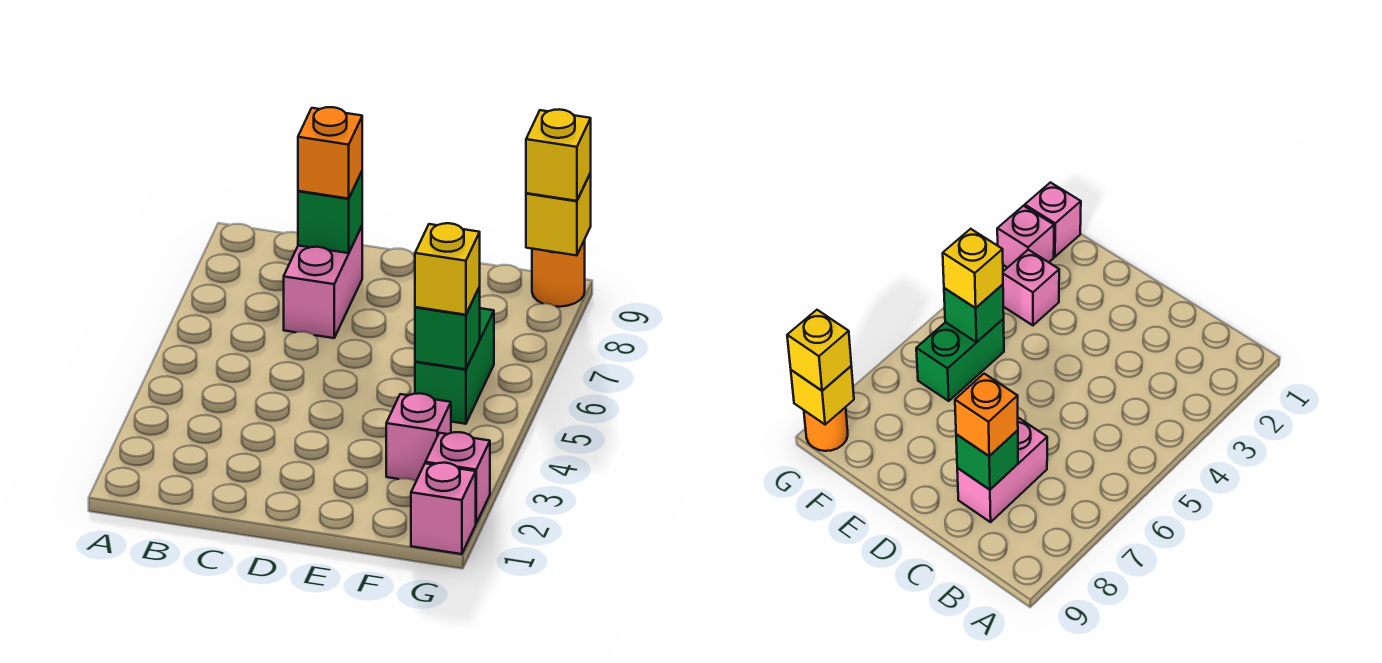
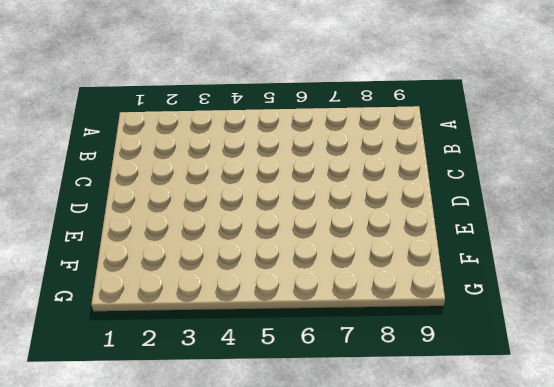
none -> pink brick C7:C8 level 1
none -> pink brick F3 level 1
none -> green brick F5:F6 level 1

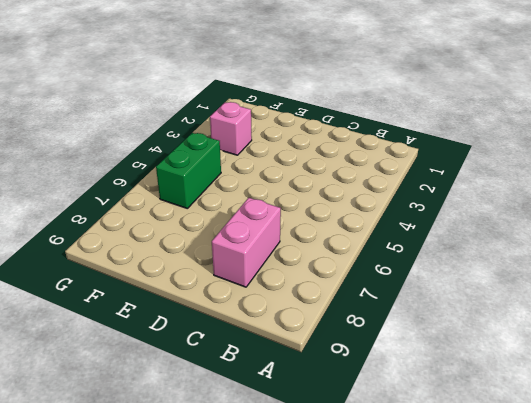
none -> pink brick G1 level 1
none -> pink brick G2 level 1
none -> orange round brick G9 level 1

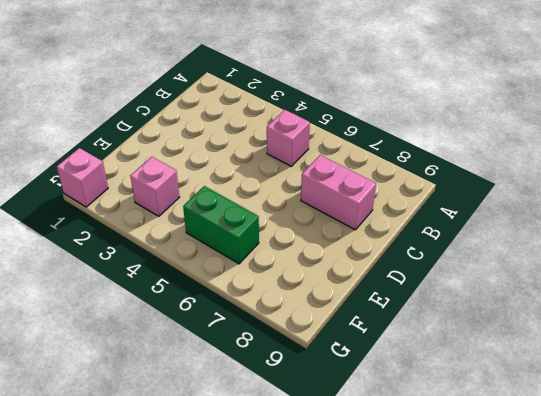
pink brick B5 level 1 -> pink brick G2 level 1
none -> orange round brick G9 level 1
none -> green brick C8 level 2
none -> green brick F5 level 2

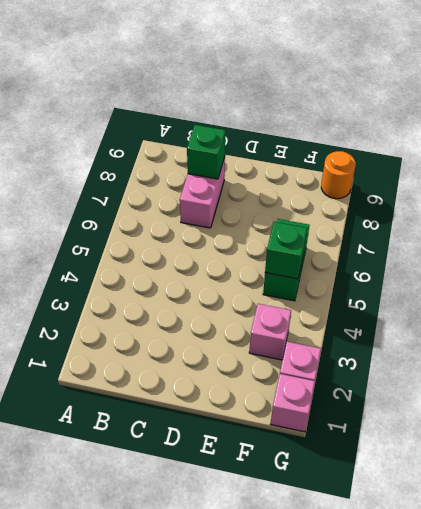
none -> yellow brick G9 level 2
none -> orange brick C8 level 3
none -> yellow brick F5 level 3

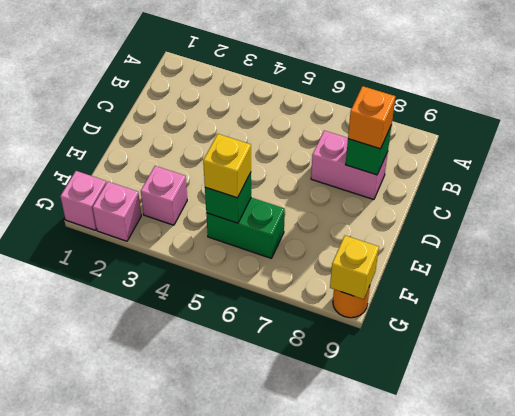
none -> yellow brick G9 level 3

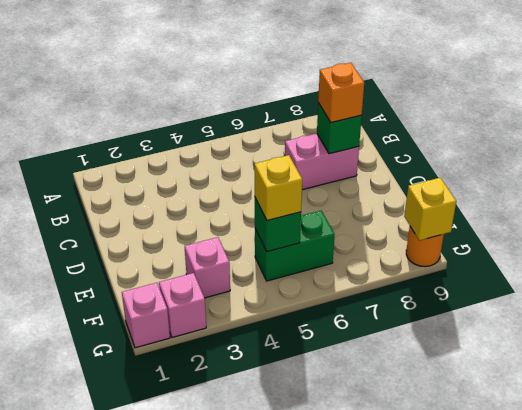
none -> yellow brick G9 level 3

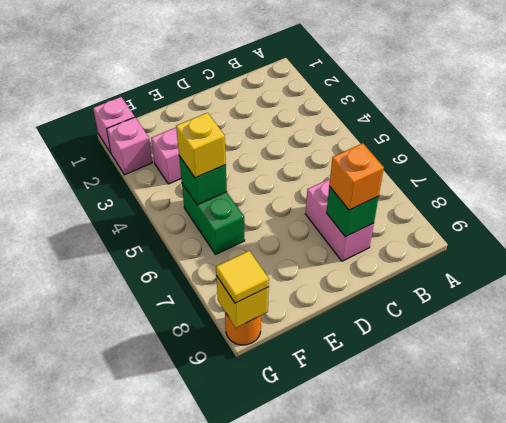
yellow tile G9 level 3 -> yellow brick G9 level 3

